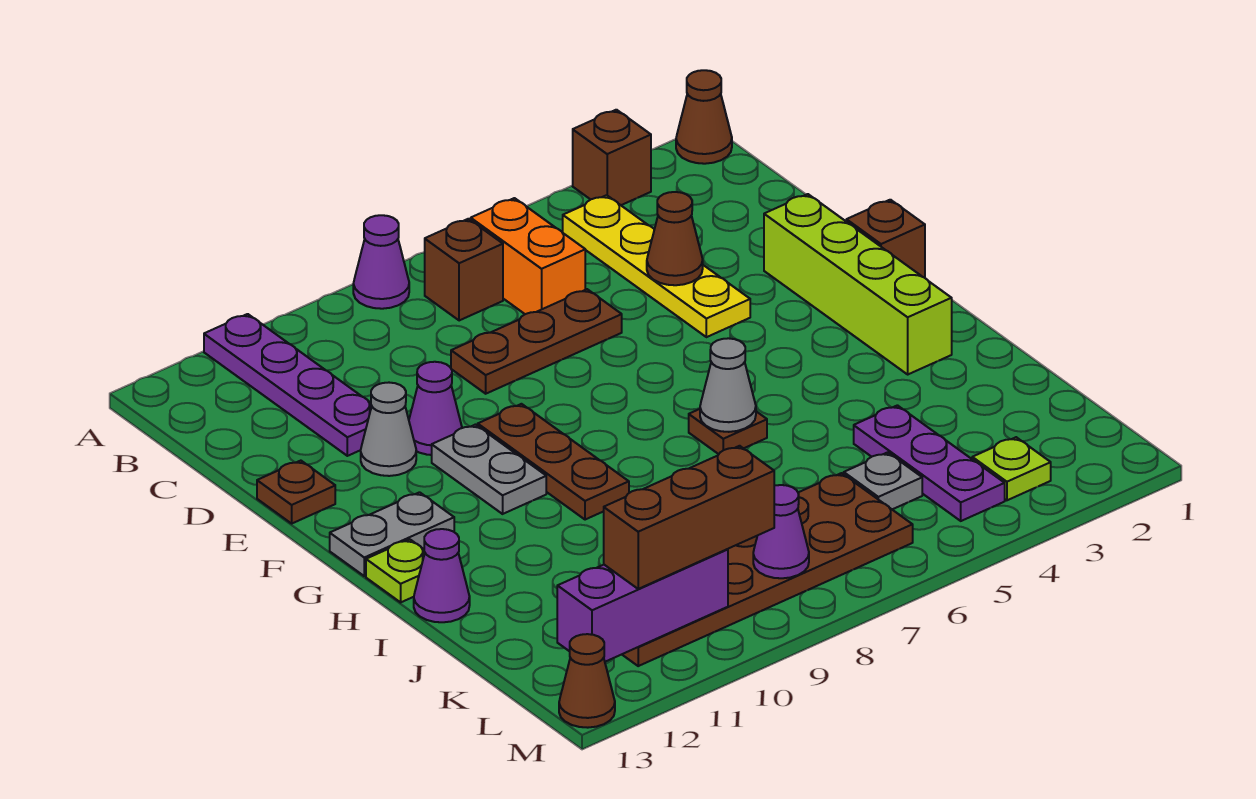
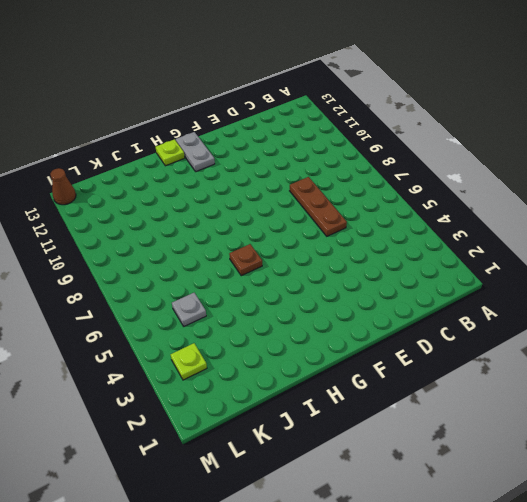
none -> brown cone A1 level 1
none -> brown brick A3 level 1
none -> purple cone A8 level 1

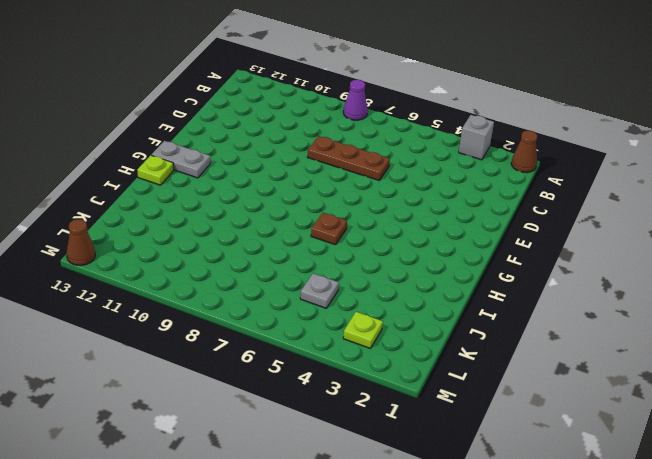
grey brick A3 level 1 -> brown brick A3 level 1
none -> purple plate A11:D11 level 1
none -> yellow plate B4:E4 level 1
none -> orange brick B6:C6 level 1

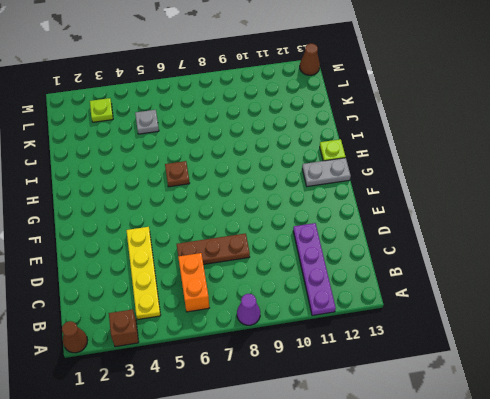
none -> brown brick B7 level 1
none -> lime brick E2:H2 level 1
none -> purple cone E10 level 1

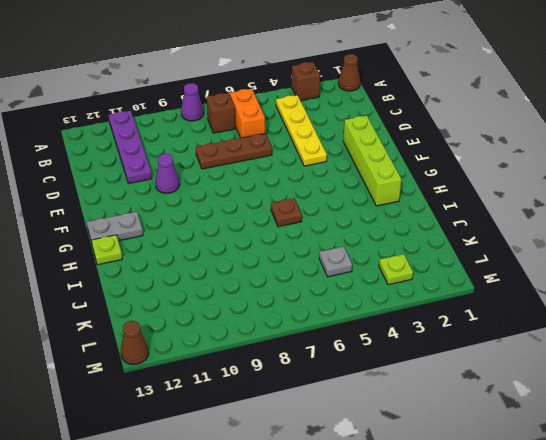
none -> grey cone E11 level 1
none -> brown plate E13 level 1
none -> brown brick F1 level 1

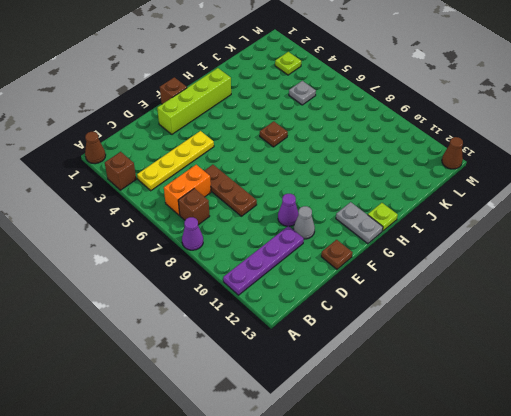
none -> brown plate F9:H9 level 1
none -> grey plate F10:G10 level 1
none -> purple cone I13 level 1

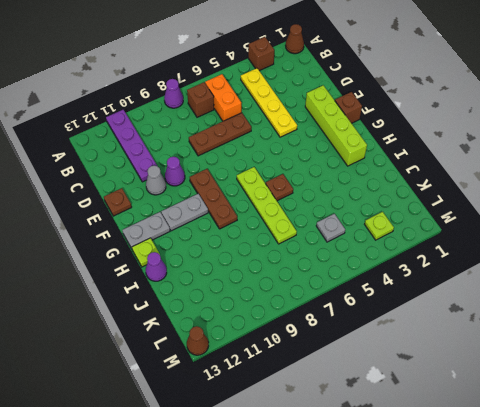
lime plate G7:J7 level 1 -> none
grey plate G10:G11 level 1 -> grey plate F10:G10 level 1
none -> purple plate J4:L4 level 1
none -> brown plate K6:L11 level 1
none -> brown cone D4 level 2

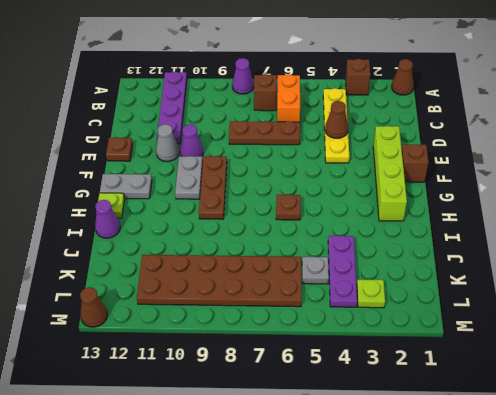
none -> grey cone H6 level 2
none -> purple cone L8 level 2
none -> purple brick L10:L12 level 2

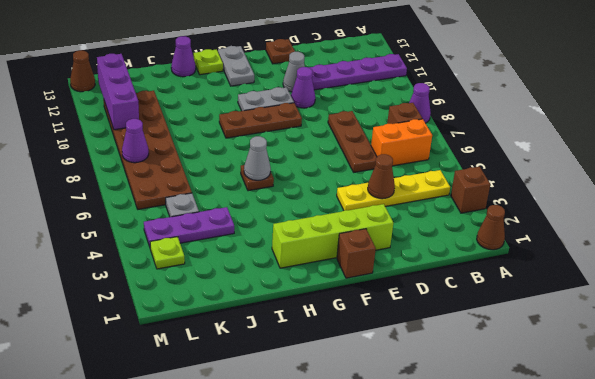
none -> brown brick L9:L11 level 3

